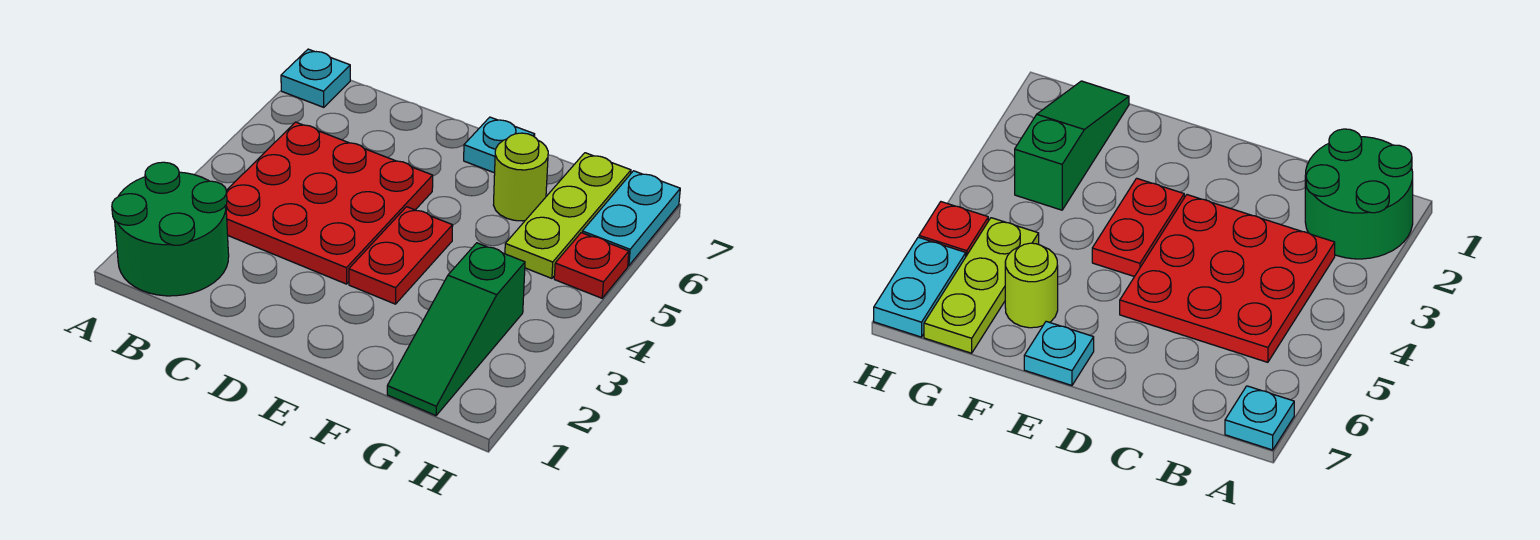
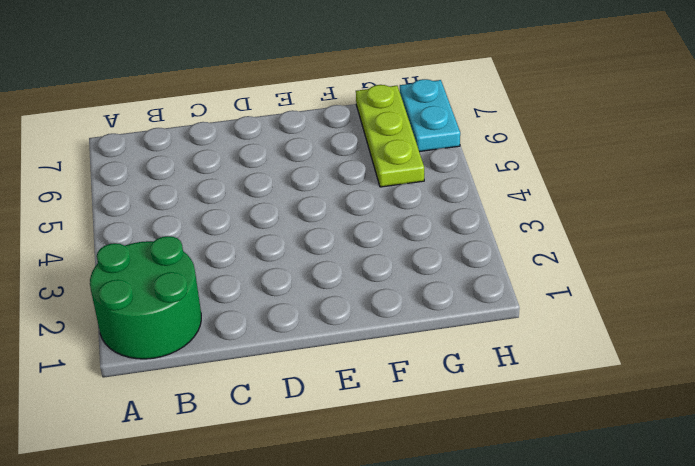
none -> cyan plate A7 level 1
none -> red plate B3:D5 level 1

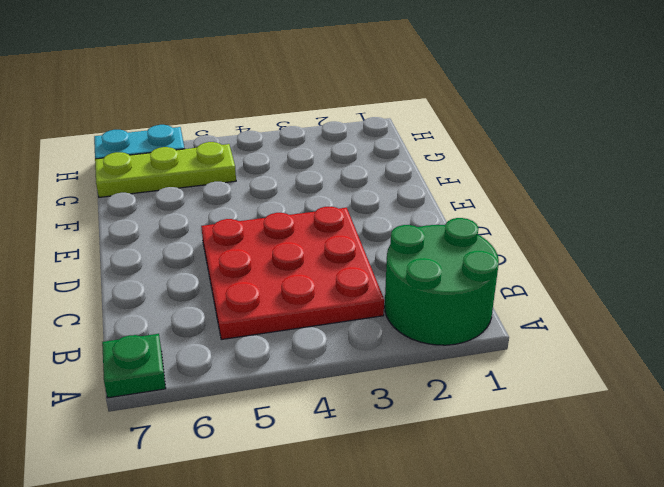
green plate A7 level 1 -> cyan plate A7 level 1
none -> red plate E3:E4 level 1
none -> cyan plate E7 level 1

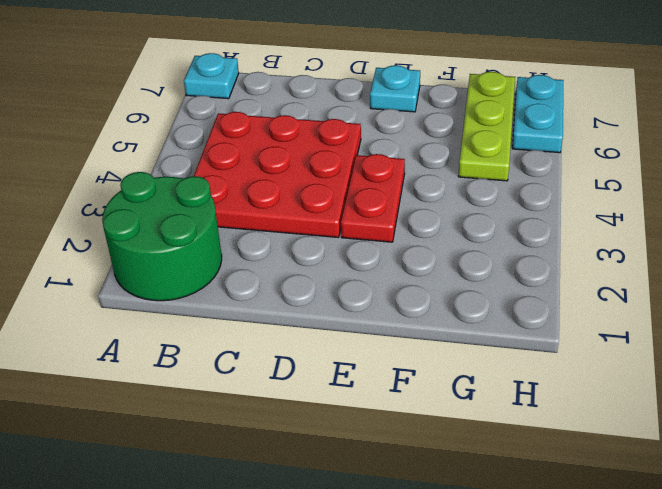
none -> lime round brick F6 level 1
none -> green slope G1:G3 level 1 top 3

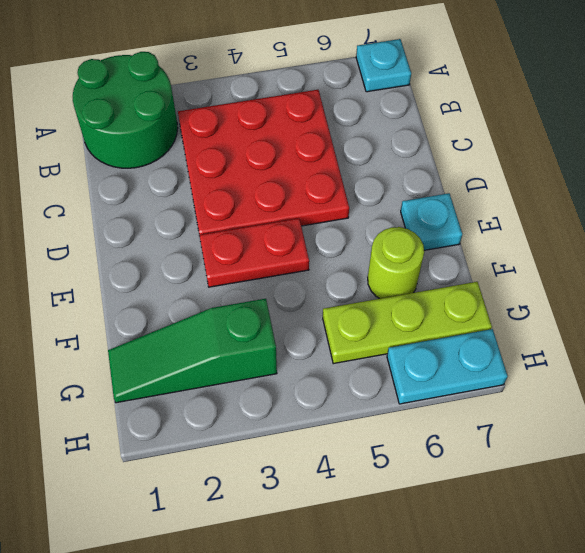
none -> red plate H5 level 1

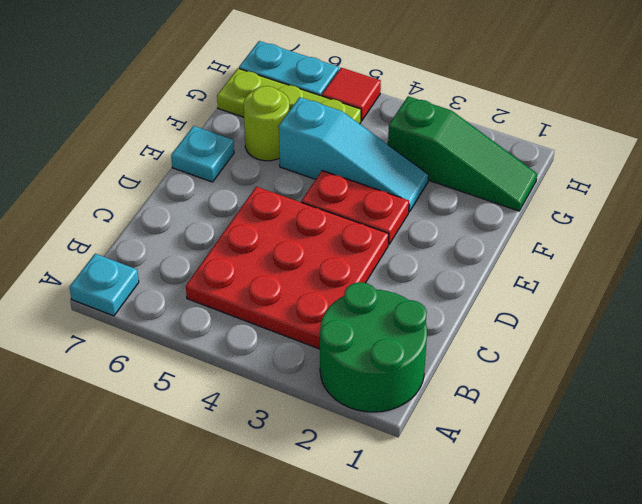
cyan slope F3:F5 level 1 top 5 -> none
red tile H5 level 1 -> red plate H5 level 1

